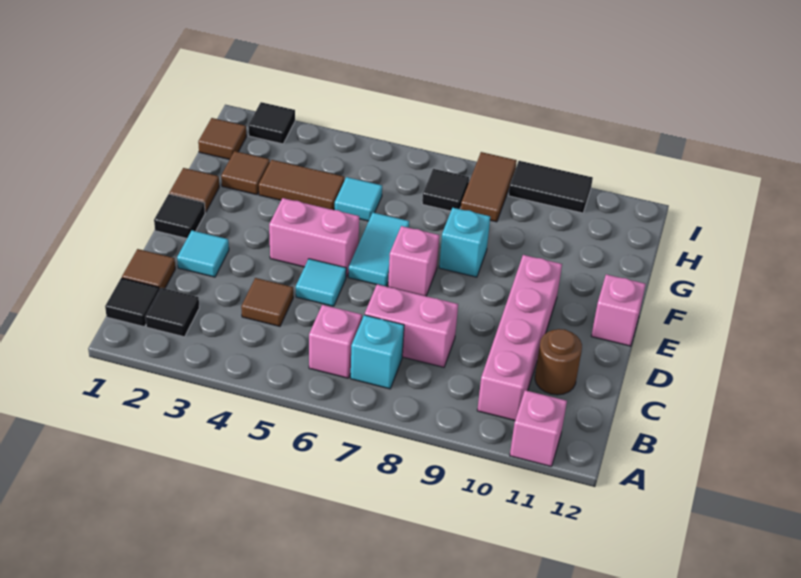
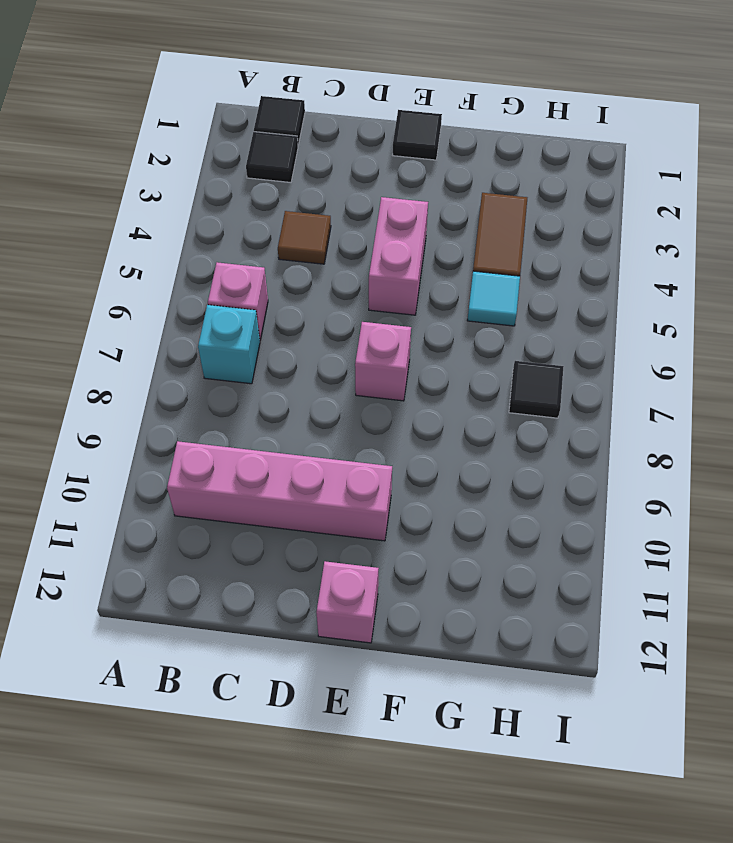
none -> pink brick A11 level 1
none -> brown tile C1 level 1
none -> pink brick C7:C8 level 1

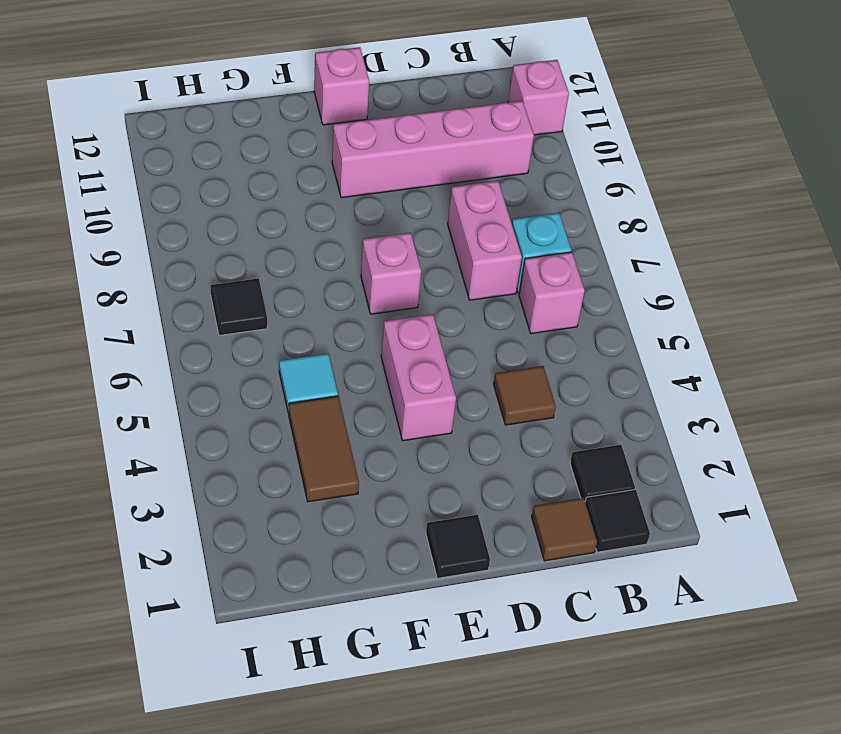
none -> brown round brick C11 level 1
none -> cyan tile D2 level 1
none -> cyan tile D5 level 1

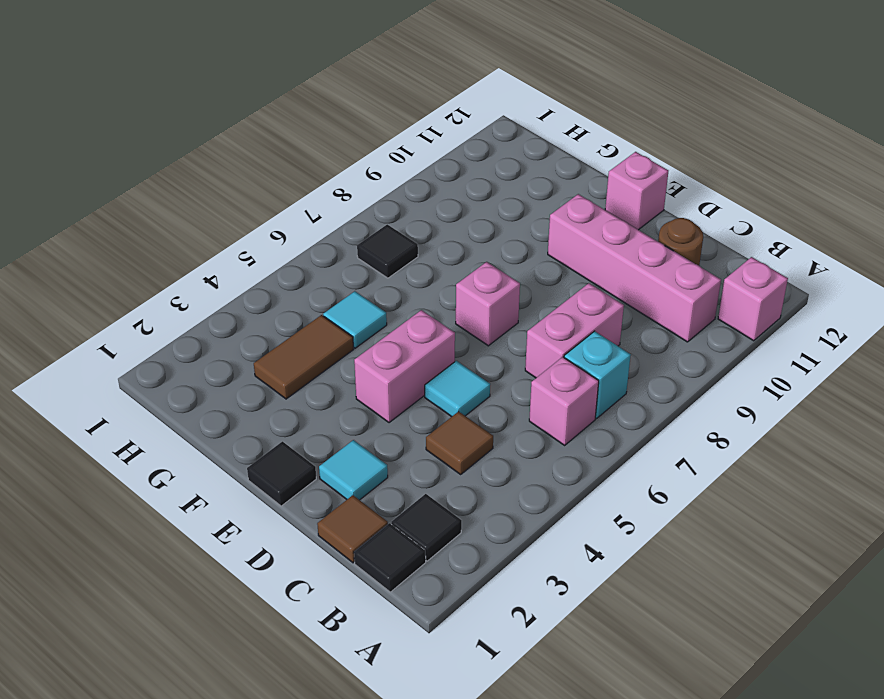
none -> cyan tile E6:F6 level 1
none -> brown tile F1 level 1
none -> cyan brick F8 level 1

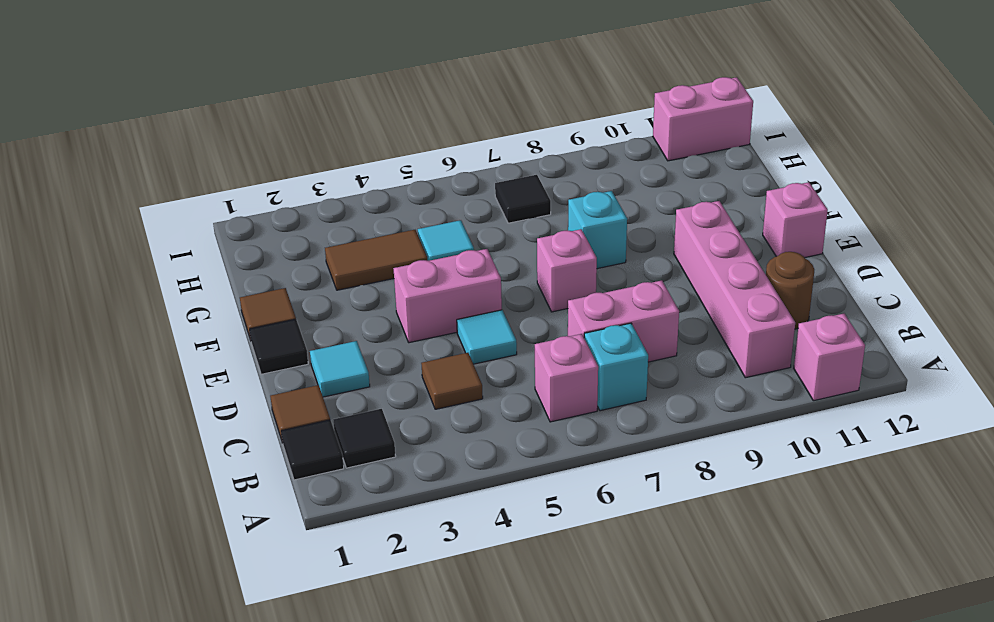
pink brick I11:I12 level 1 -> none
none -> cyan tile E6:F6 level 1
none -> brown tile G2 level 1
none -> brown tile H1 level 1

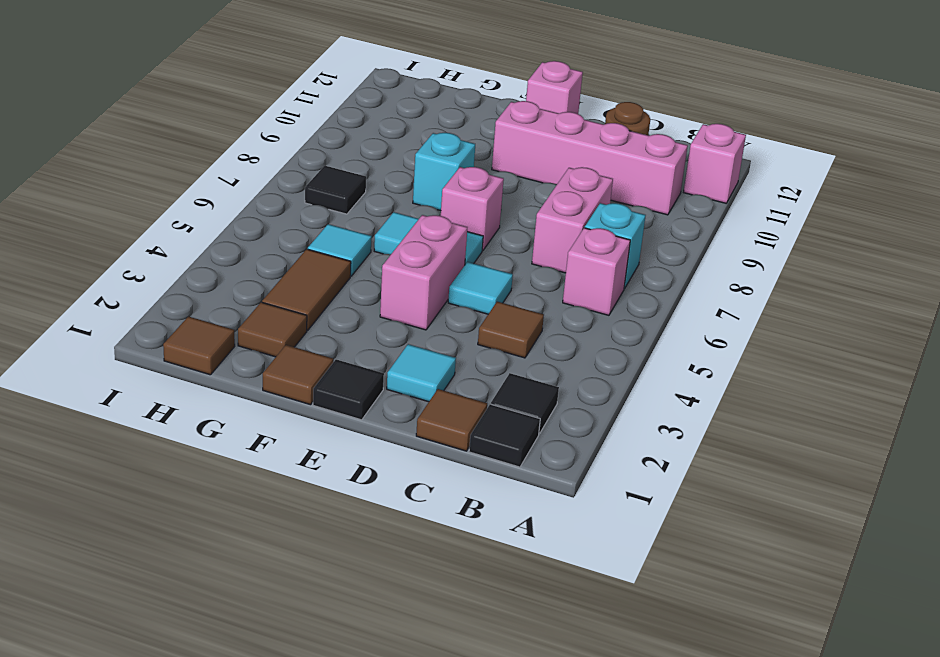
none -> brown tile H8:I8 level 1
none -> black tile I2 level 1
none -> black tile I9:I10 level 1

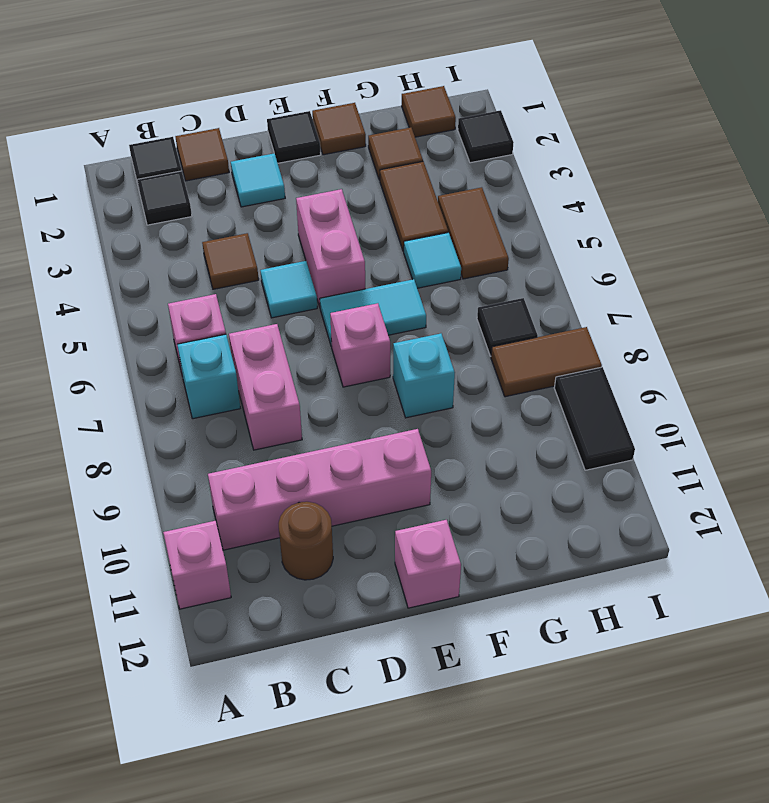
brown tile H4:H5 level 1 -> none

